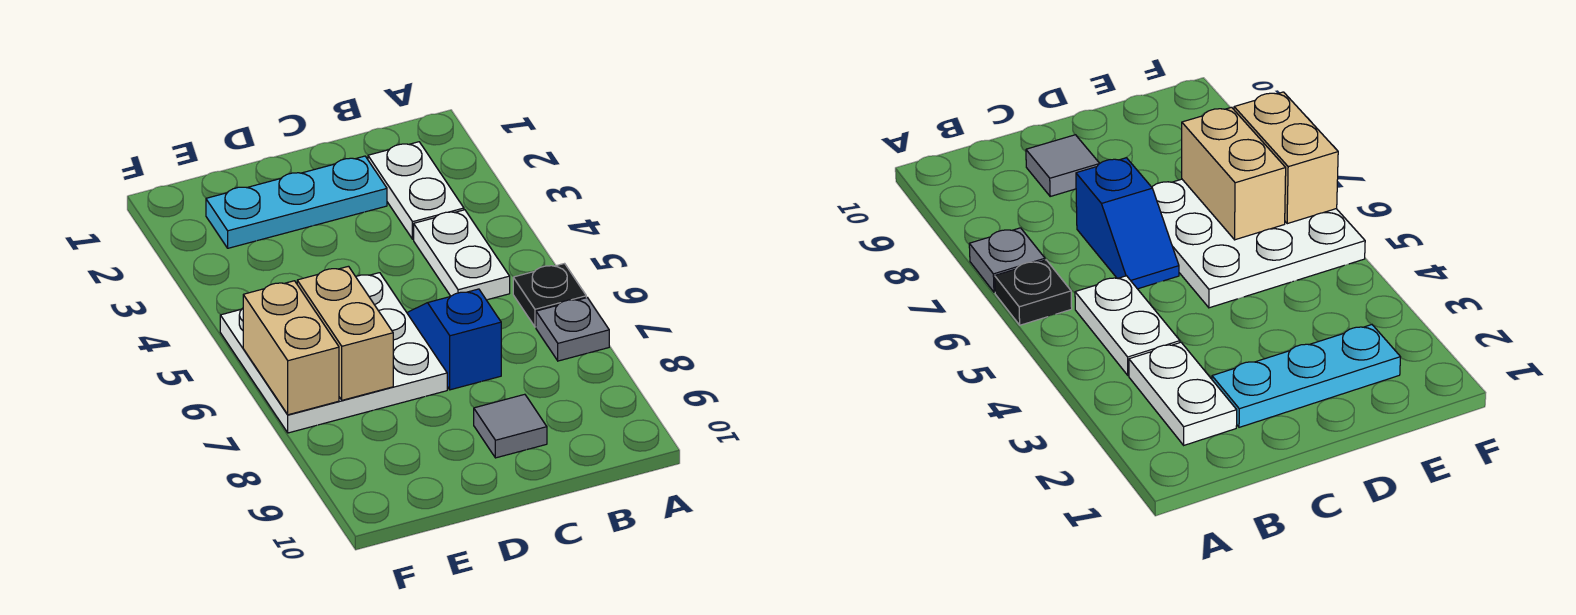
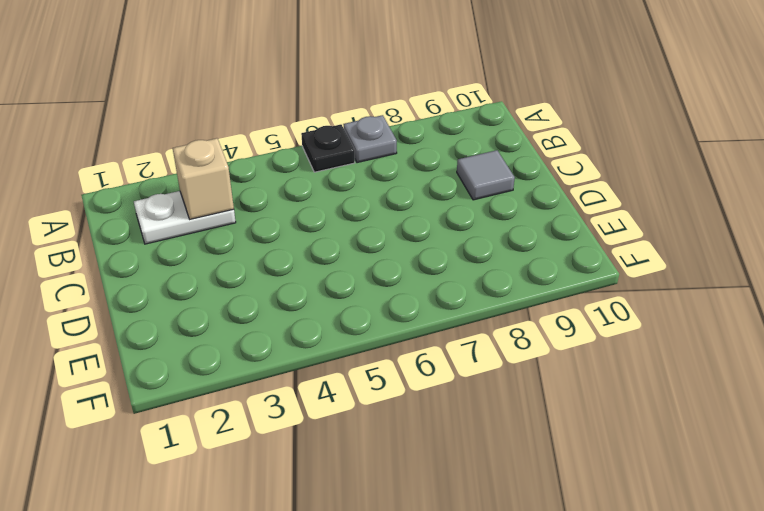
tan brick B3 level 2 -> none
none -> white plate B4:B5 level 1
none -> cyan plate C2:E2 level 1

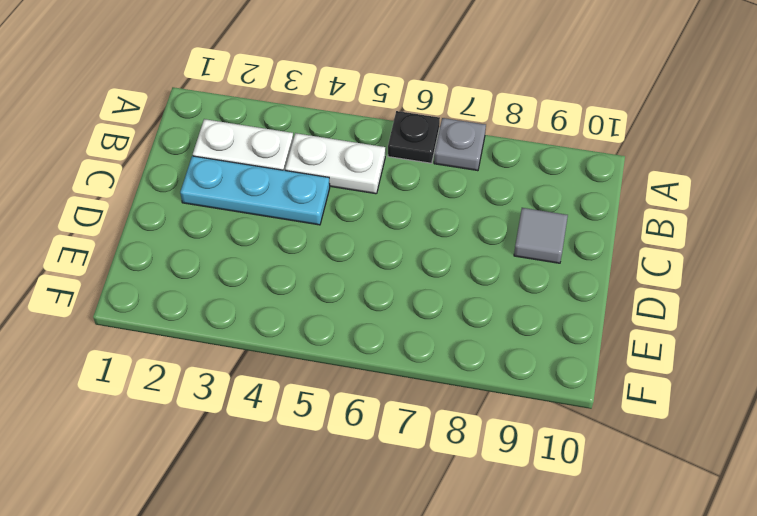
cyan plate C2:C4 level 1 -> cyan plate C2:E2 level 1
none -> blue slope C6:C7 level 1 top 7
none -> white plate D5:F7 level 1

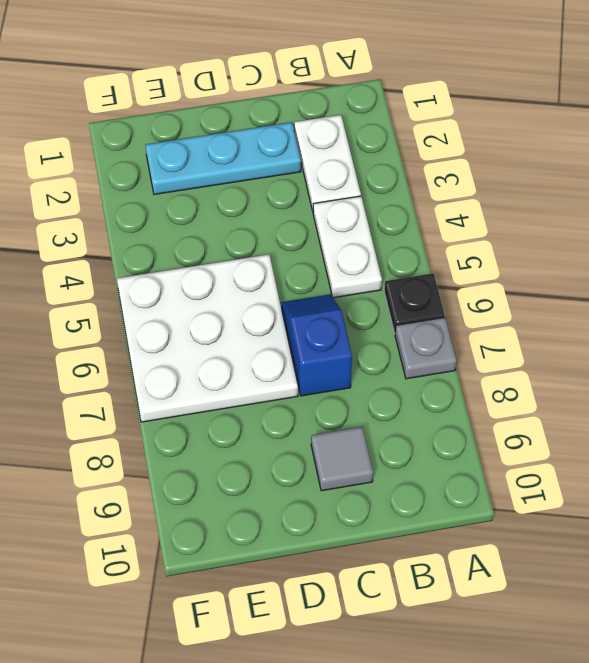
none -> tan brick E6:E7 level 2
none -> tan brick F6:F7 level 2

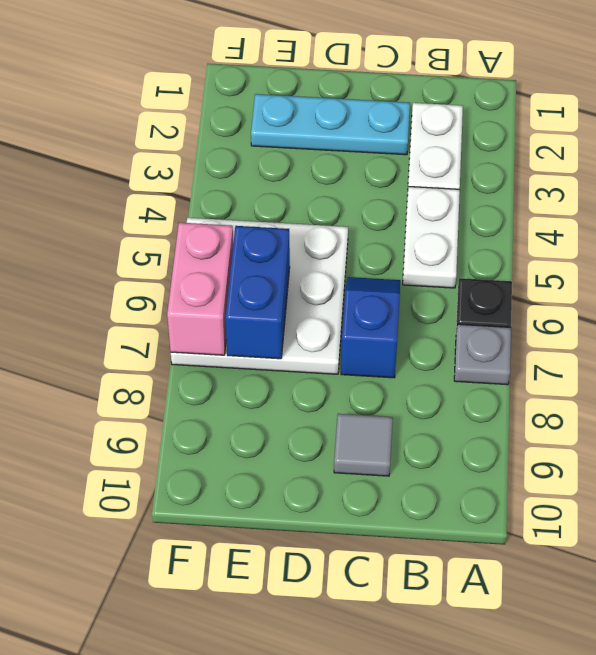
blue brick E6:E7 level 2 -> tan brick E6:E7 level 2
pink brick F6:F7 level 2 -> tan brick F6:F7 level 2

